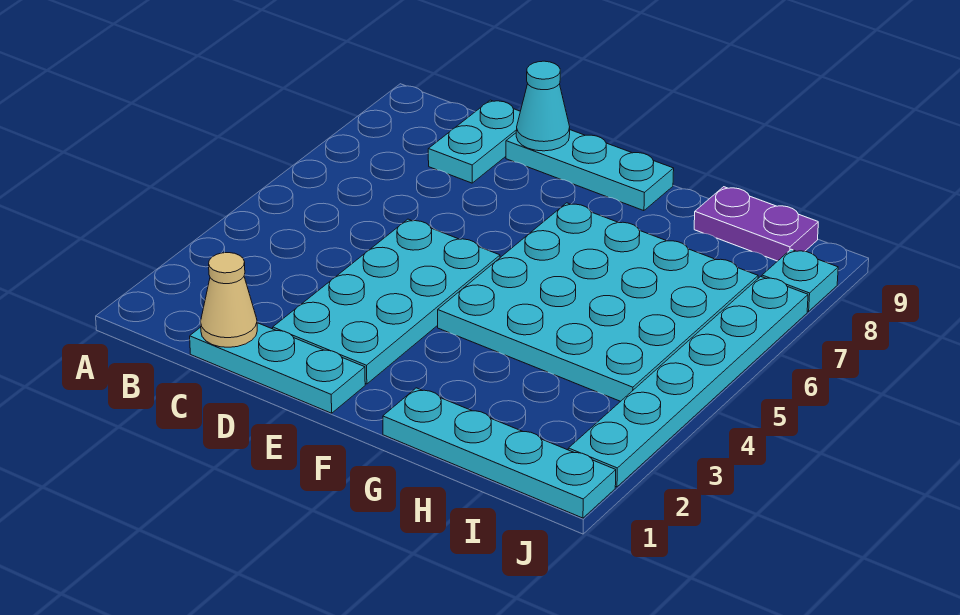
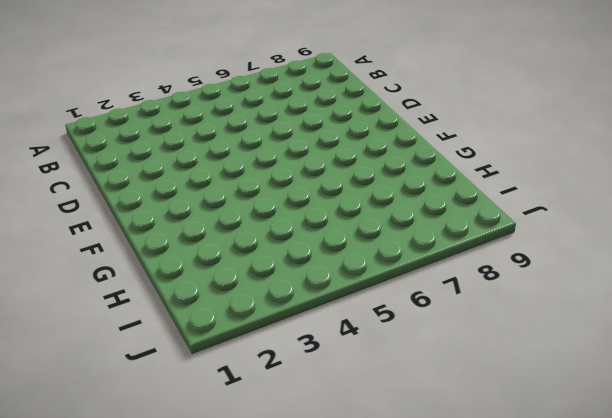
none -> cyan plate C1:E1 level 1
none -> cyan plate C8:C9 level 1

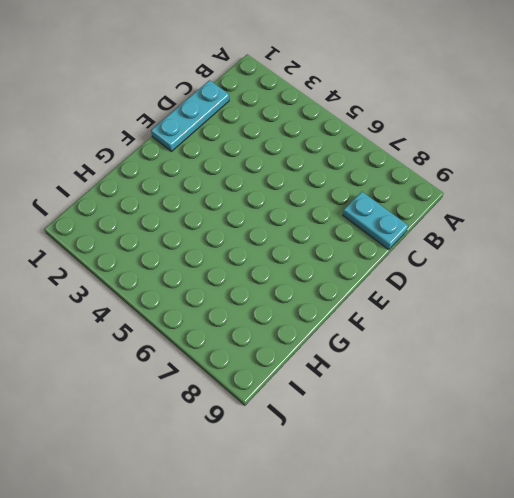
none -> cyan plate D2:E5 level 1
none -> cyan plate D9:F9 level 1

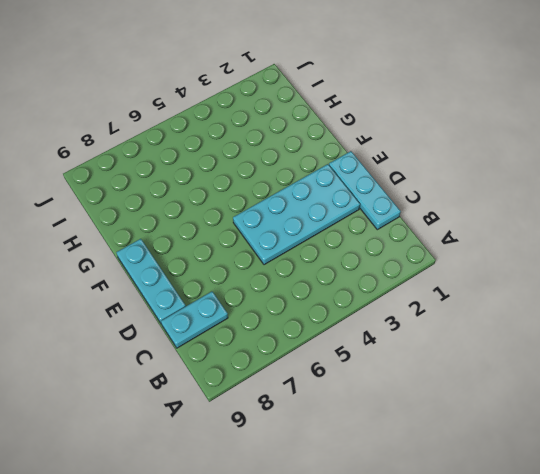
none -> cyan plate F4:I7 level 1
none -> cyan plate G1:J1 level 1

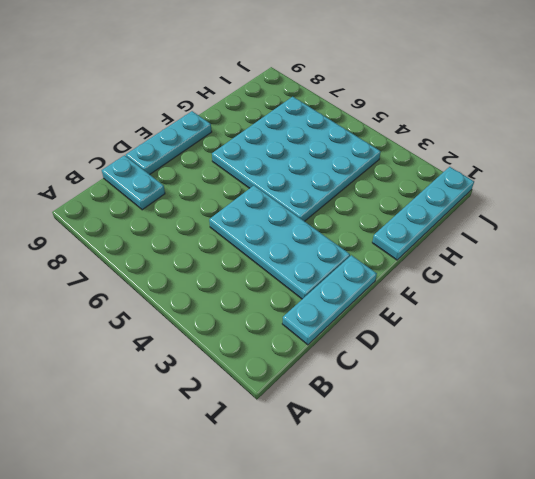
none -> purple plate H9:I9 level 1
none -> cyan plate J2:J7 level 1

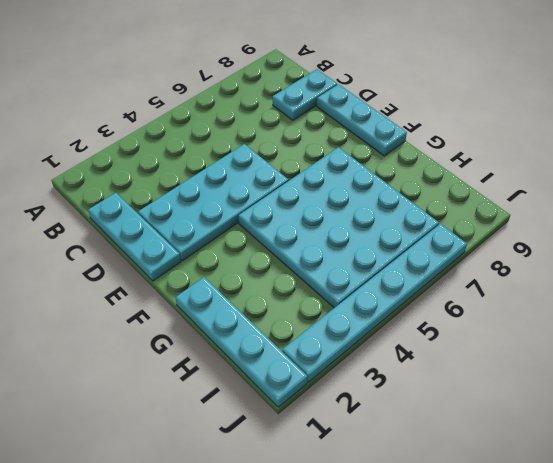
none -> purple plate H9:I9 level 1
none -> cyan plate J8 level 1

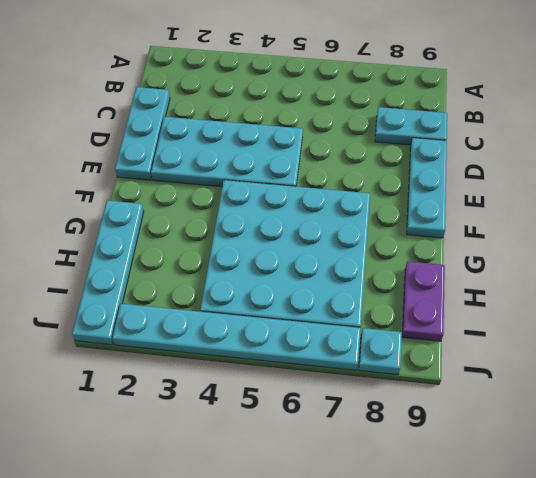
none -> tan cone C1 level 2
none -> cyan cone D9 level 2

